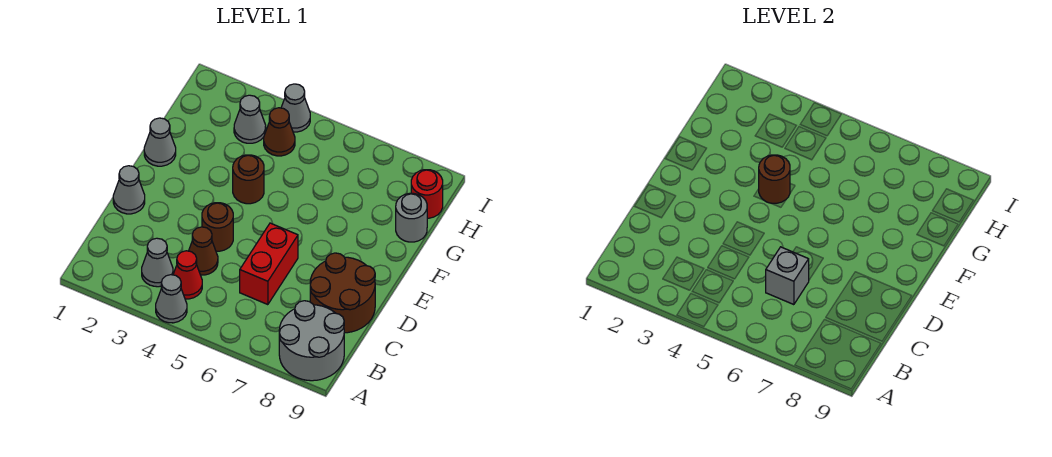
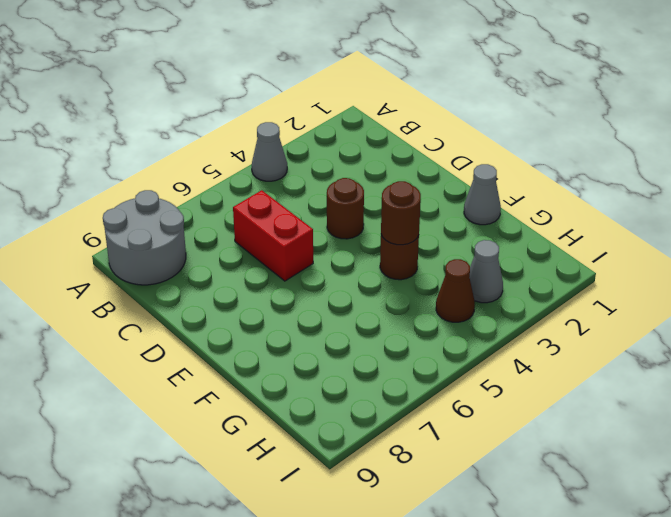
none -> grey cone B3 level 1
none -> red cone B4 level 1
none -> brown cone C4 level 1

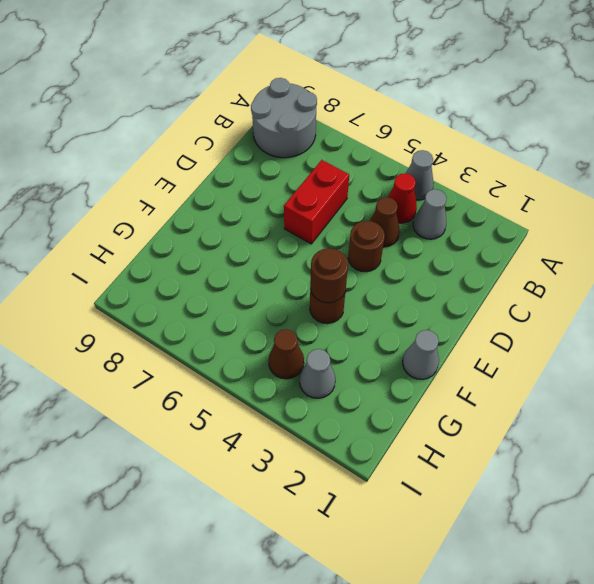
none -> brown round brick C8:D9 level 1
none -> grey cone D1 level 1
none -> grey round brick G9 level 1

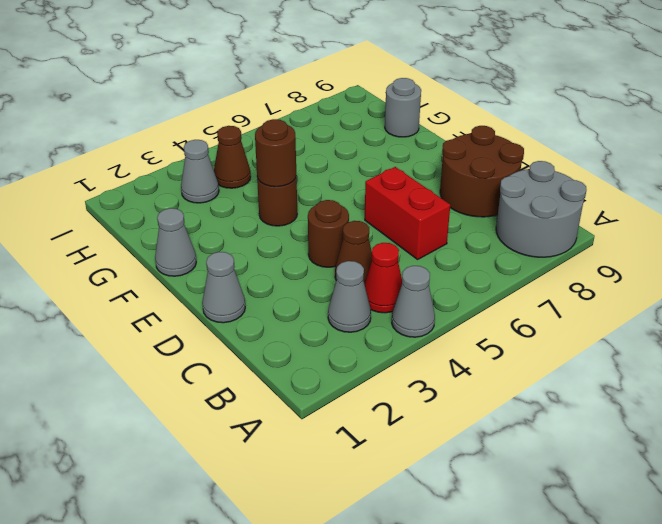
none -> red round brick H9 level 1
none -> grey cone I4 level 1
none -> grey brick C6 level 2

